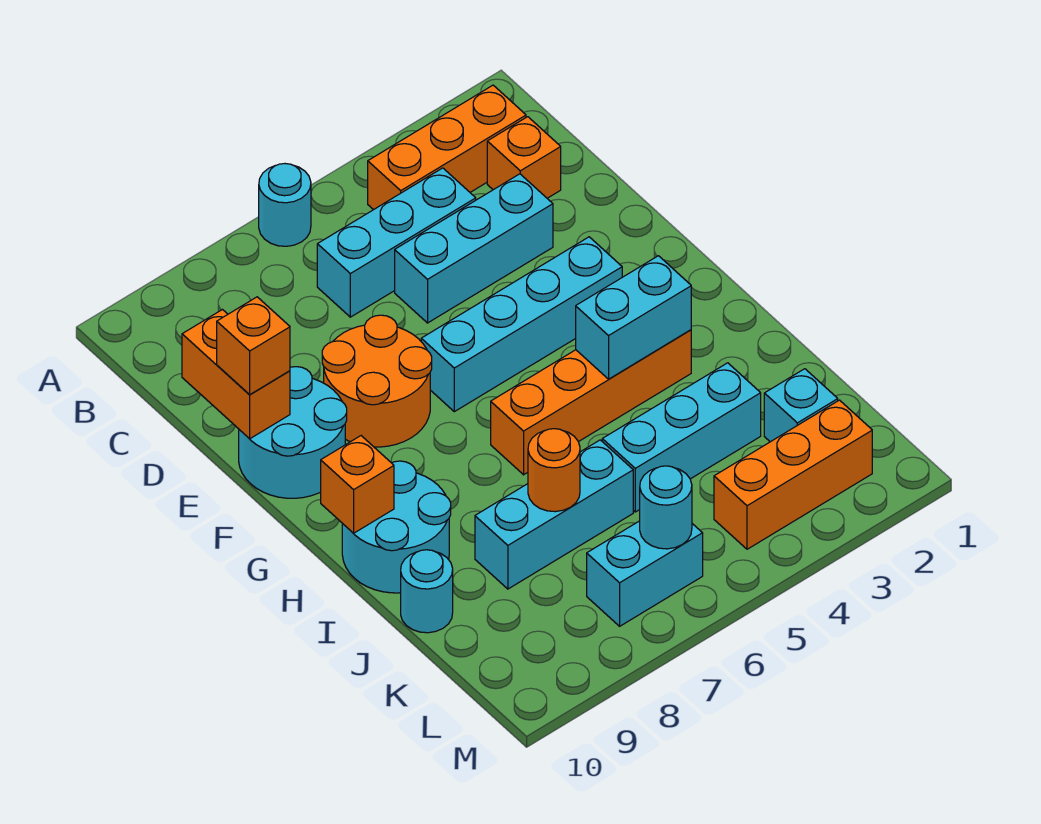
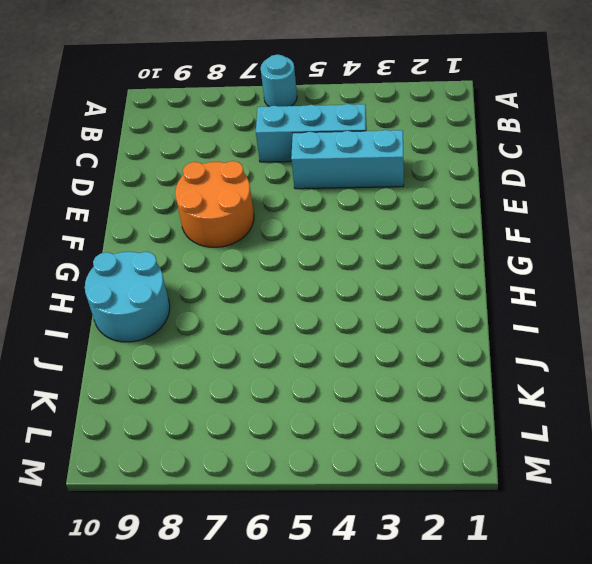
none -> orange brick B2:B4 level 1
none -> orange brick C2 level 1
none -> cyan round brick E9:F10 level 1

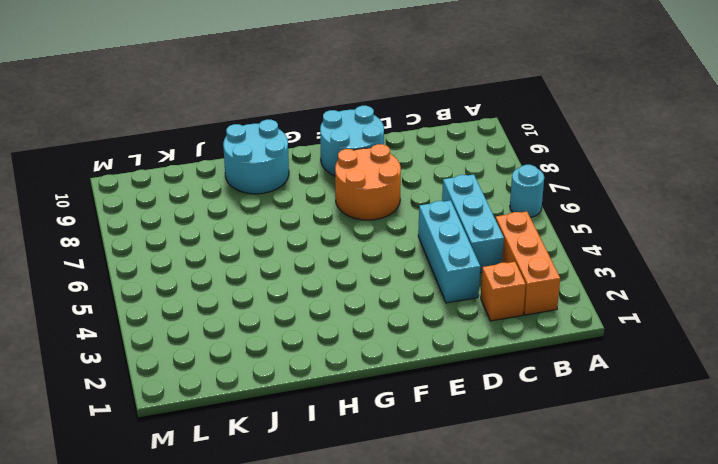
none -> cyan brick F3:F6 level 1
none -> orange brick H3:H6 level 1
none -> cyan brick J3:J5 level 1

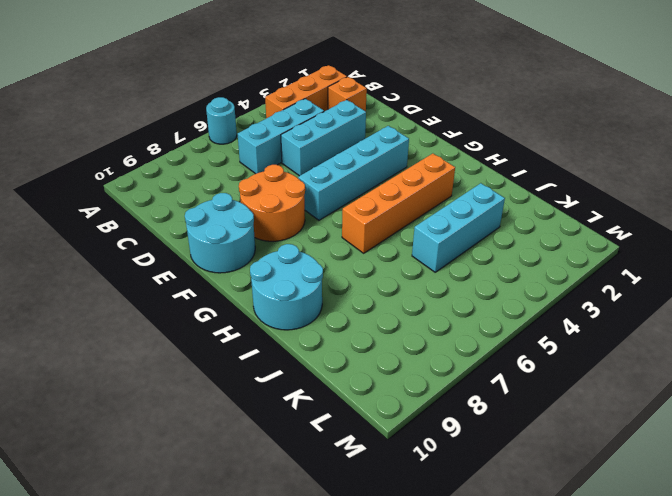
none -> cyan brick J6:J8 level 1
none -> cyan round brick J10 level 1
none -> cyan brick K2 level 1

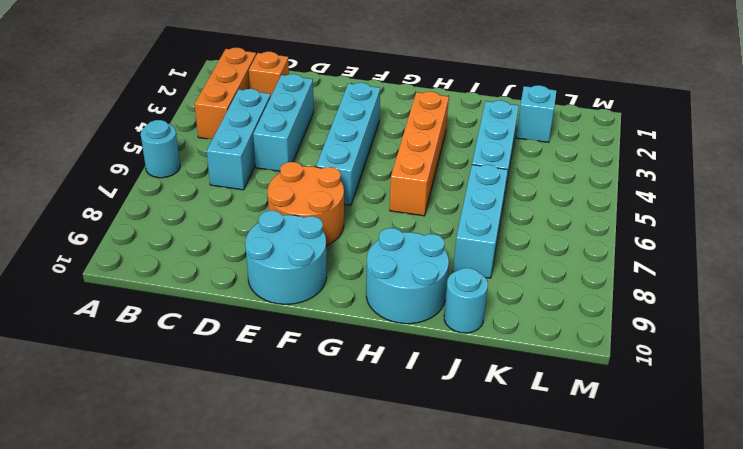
none -> orange brick L2:L4 level 1
none -> cyan brick L6:L7 level 1
none -> orange brick D10:E10 level 2

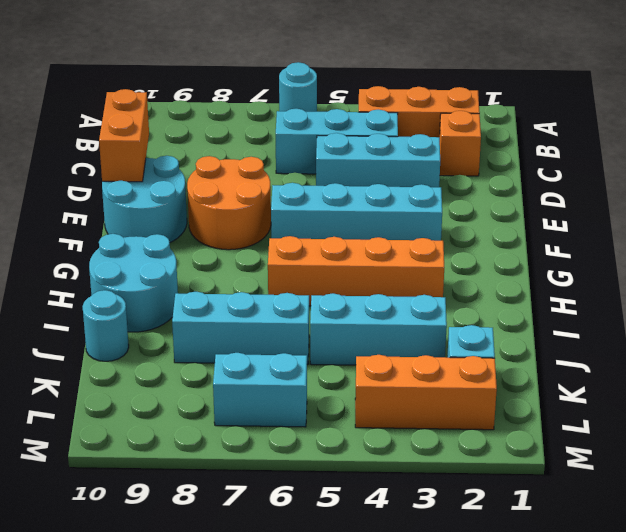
none -> cyan brick H3:H4 level 2
none -> orange brick H10 level 2
none -> orange round brick J7 level 2

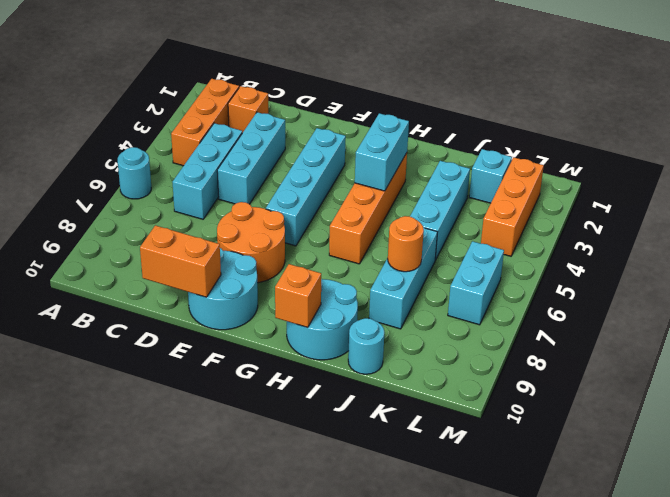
none -> cyan round brick L6 level 2
none -> orange brick E10 level 3

